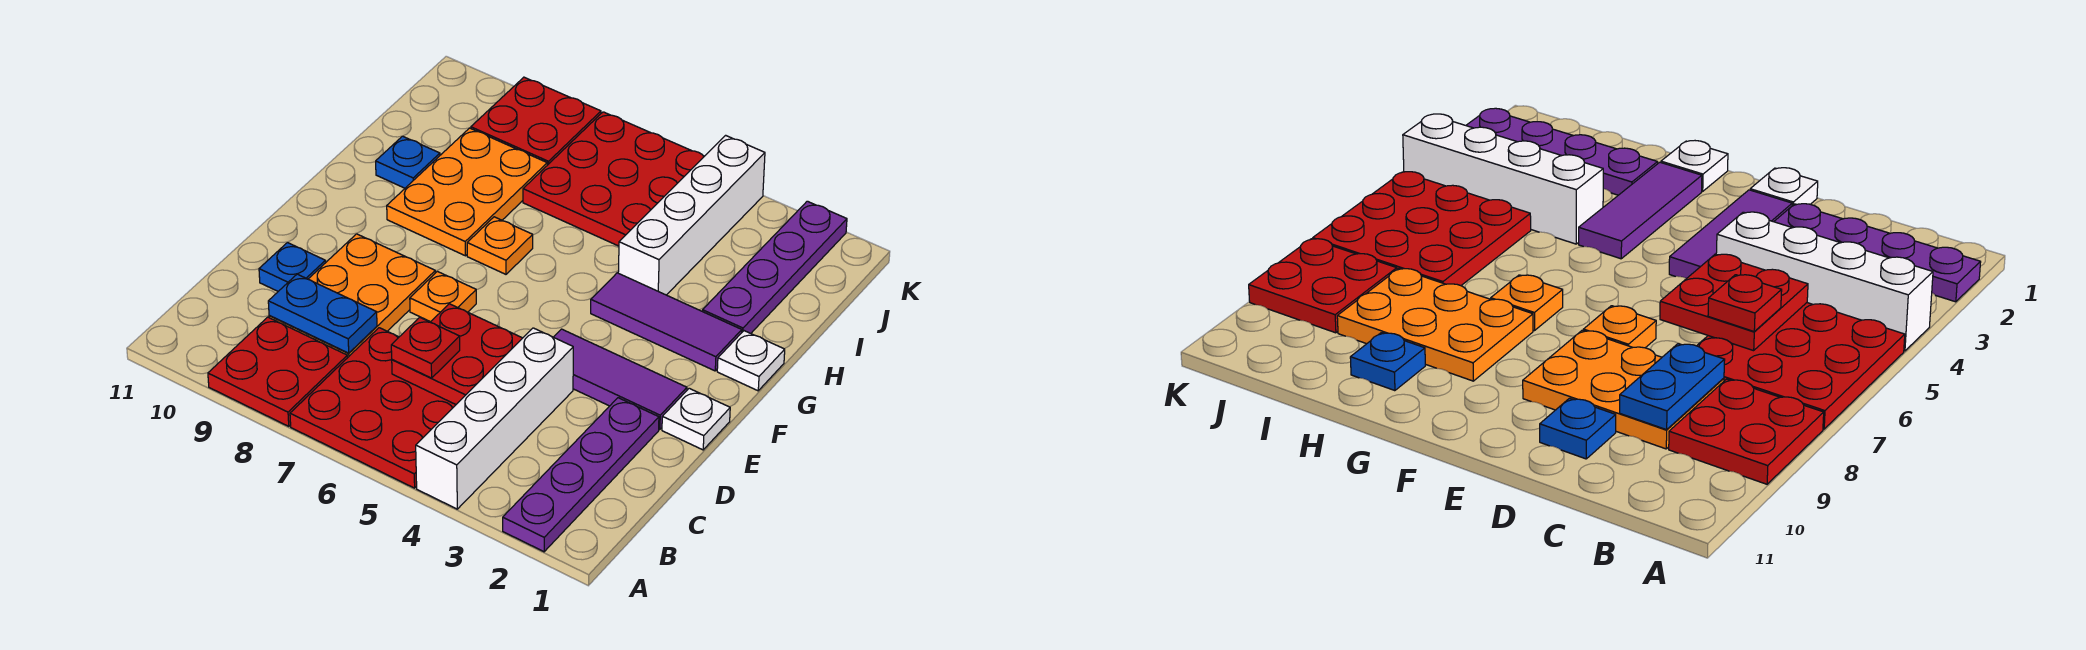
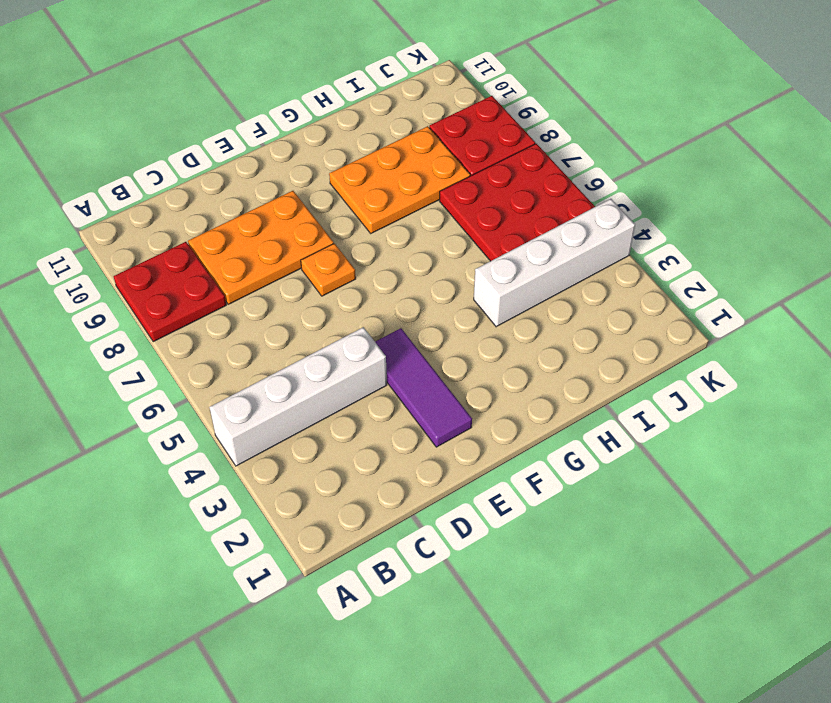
none -> purple plate A2:D2 level 1
none -> red plate A5:C7 level 1
none -> blue plate D10 level 1

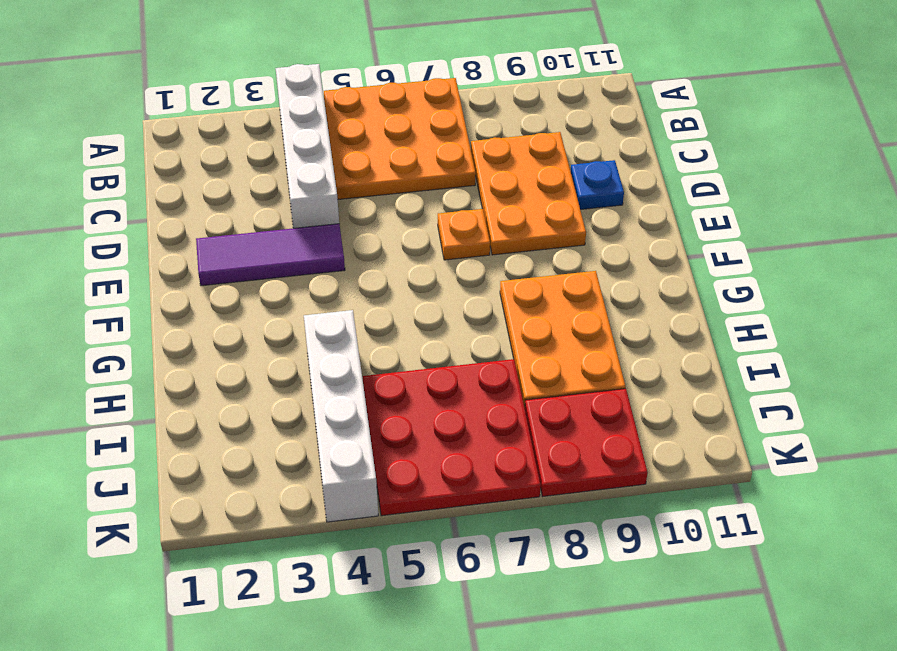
orange plate A5:C7 level 1 -> red plate A5:C7 level 1
none -> purple plate A2:D2 level 1
none -> red plate A8:B9 level 1
none -> white plate E1 level 1

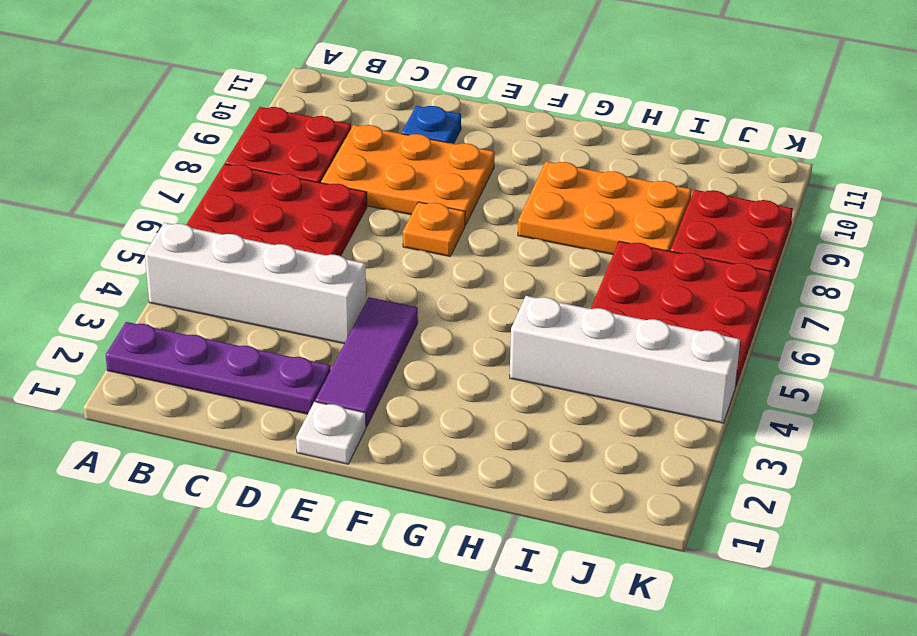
none -> white plate G1 level 1
none -> purple tile G2:G4 level 1
none -> orange plate G7 level 1

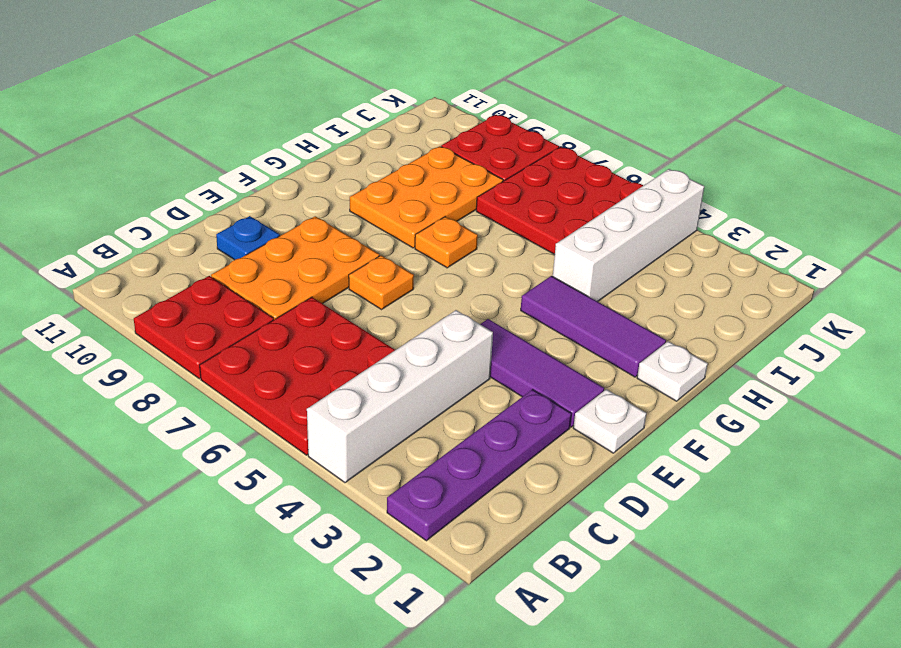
none -> purple plate H2:K2 level 1
none -> blue plate H10 level 1
none -> red plate C5:D6 level 2

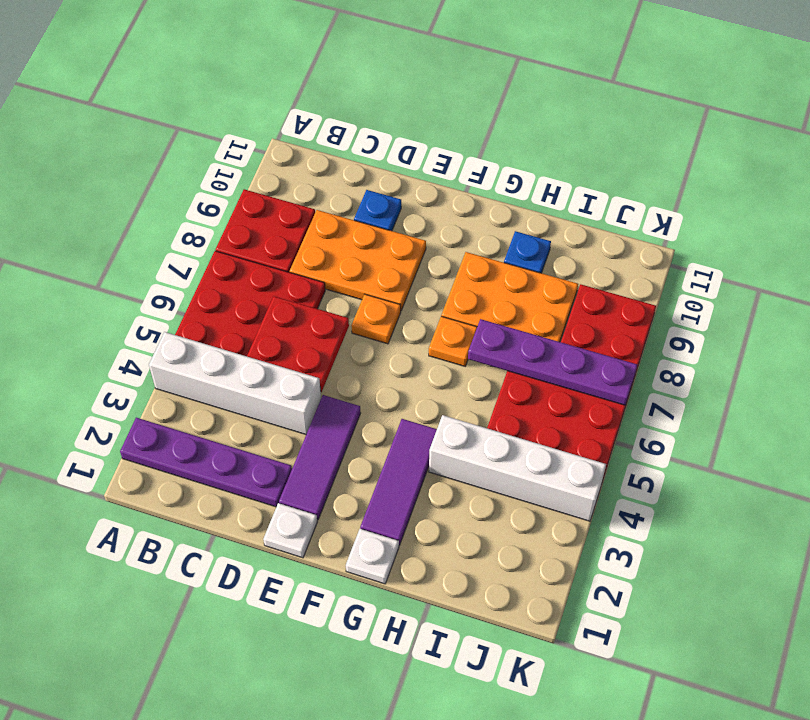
purple plate H7:K7 level 2 -> purple plate H2:K2 level 1
none -> blue plate C8:C9 level 2
none -> red plate C6 level 3

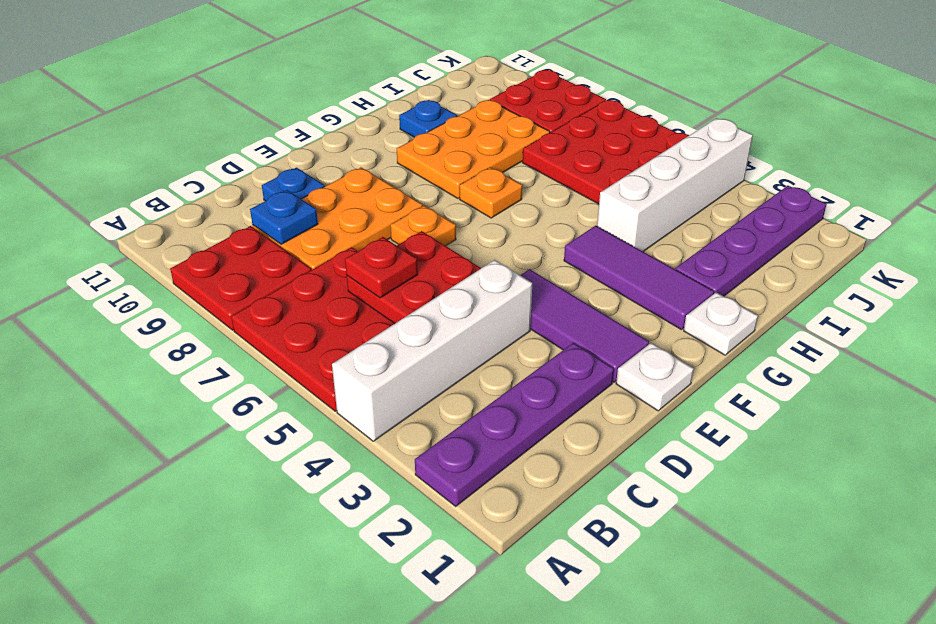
blue plate C9 level 2 -> blue plate C8:C9 level 2

